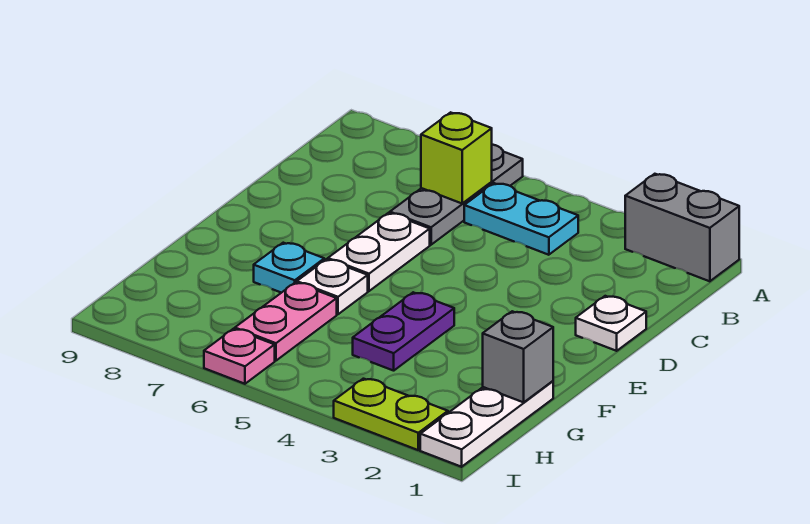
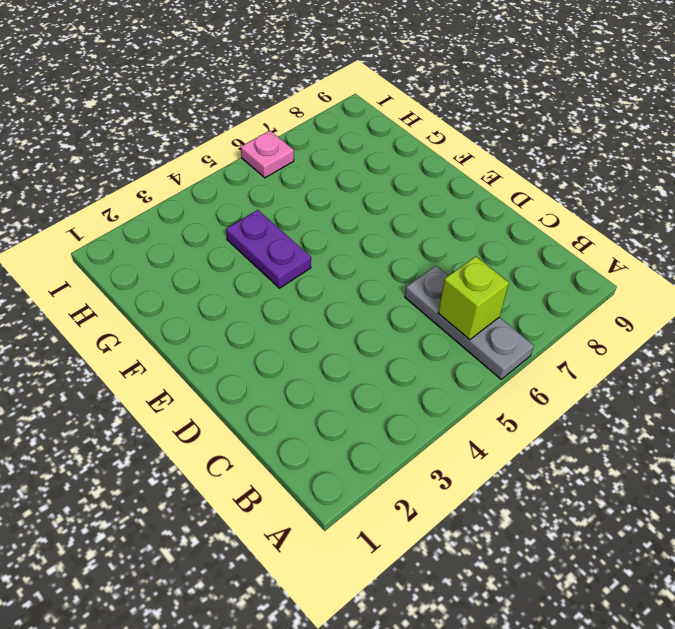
none -> grey brick A1:A2 level 1
none -> cyan plate B4:B5 level 1
none -> white plate D1 level 1

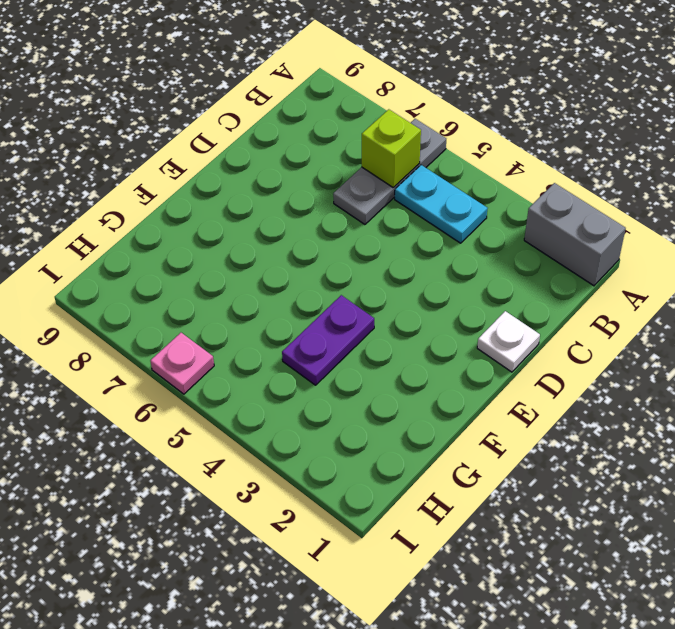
none -> white plate D6:E6 level 1
none -> white plate F6 level 1
none -> cyan plate F7 level 1

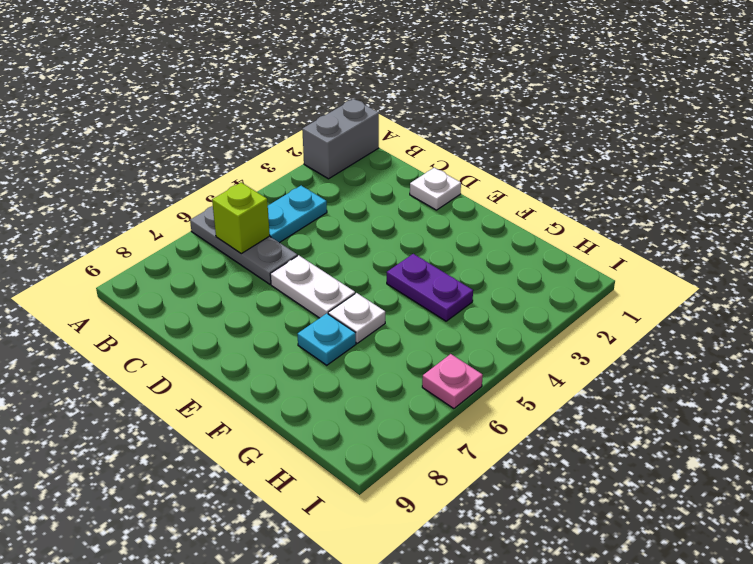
none -> white plate G1:I1 level 1
none -> pink plate G6:H6 level 1
none -> lime plate I2:I3 level 1

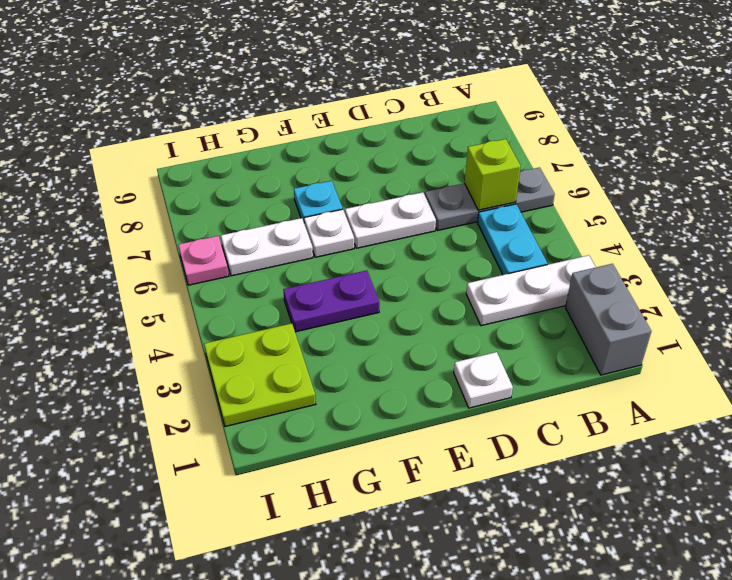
white plate A3:C3 level 1 -> white plate G1:I1 level 1
white plate G6:H6 level 1 -> pink plate G6:H6 level 1
lime plate H2:I3 level 1 -> lime plate I2:I3 level 1
none -> grey brick G1 level 2

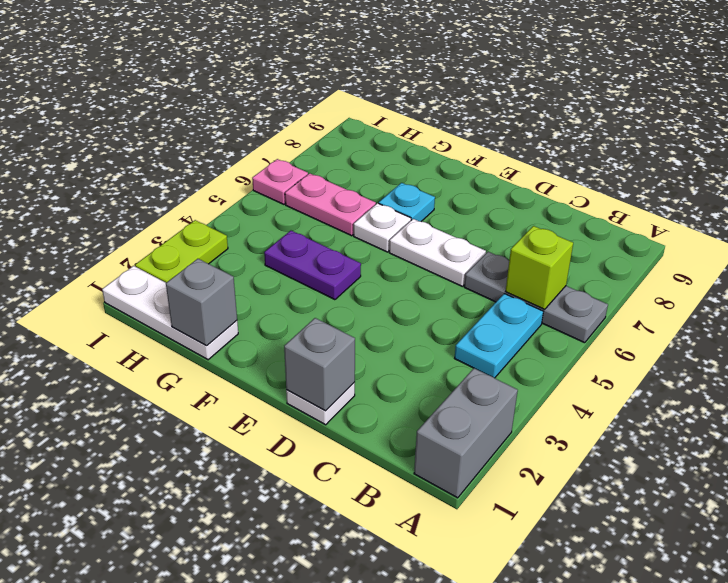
grey brick D1 level 2 -> none

